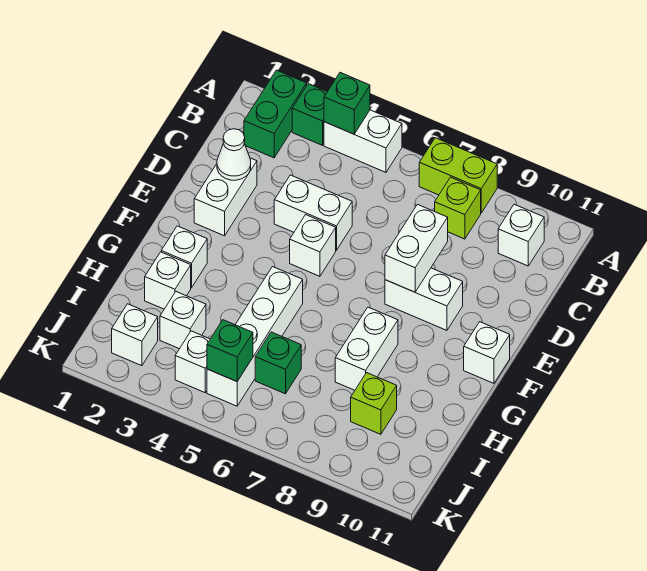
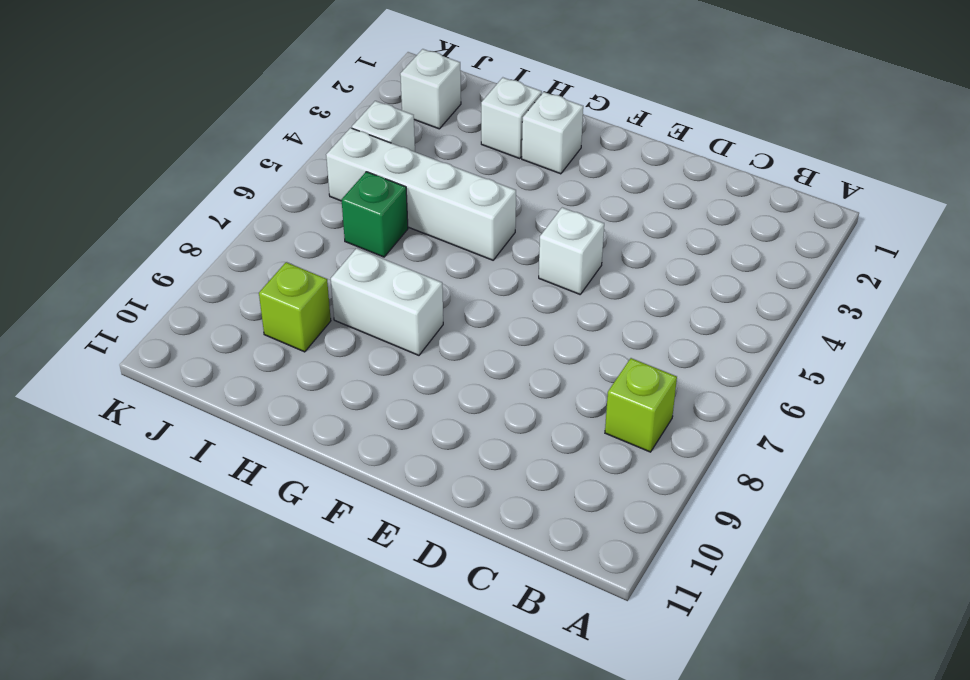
none -> green brick A2:B2 level 1
none -> green brick A3 level 1
none -> white brick A4:A5 level 1

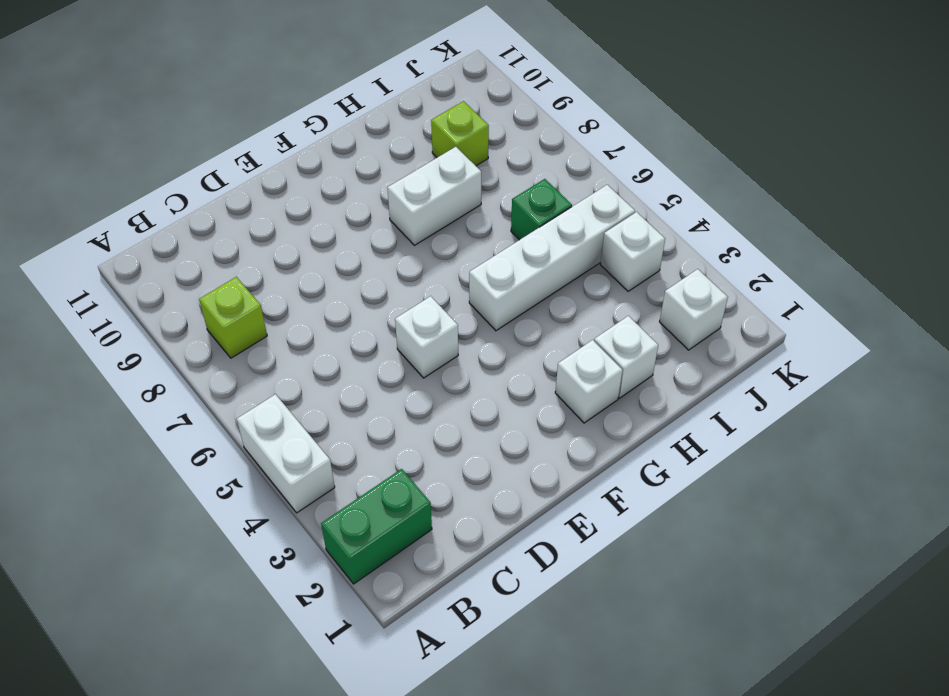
none -> green brick A3 level 1
none -> lime brick A7:A8 level 1
none -> white brick B10 level 1

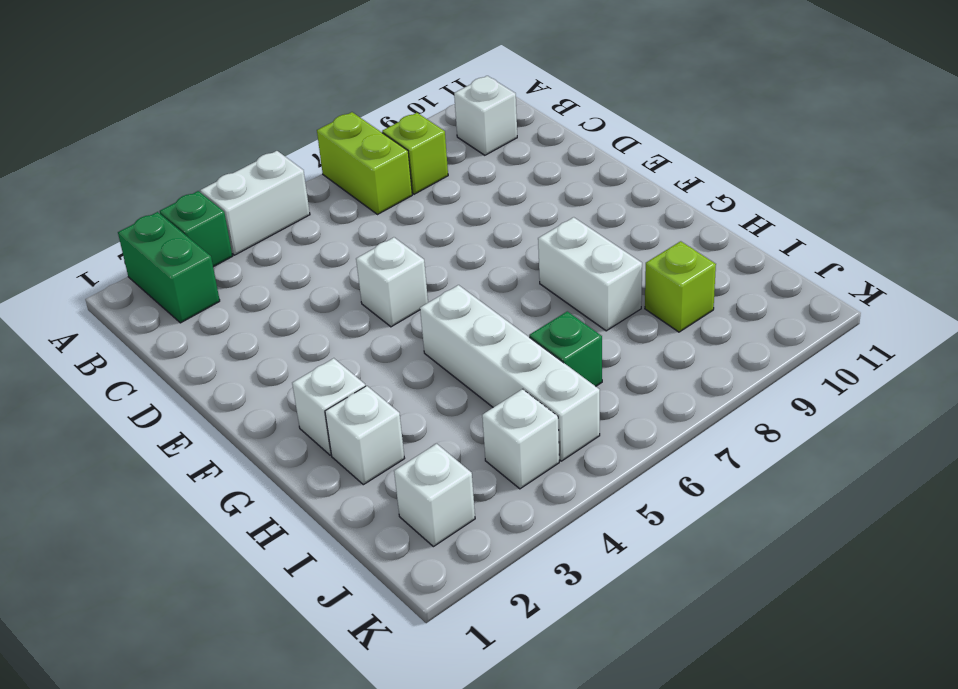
lime brick A7:B7 level 1 -> lime brick A7:A8 level 1
none -> white brick D2:E2 level 1
none -> white brick D4:D5 level 1
none -> white brick E8:E9 level 1

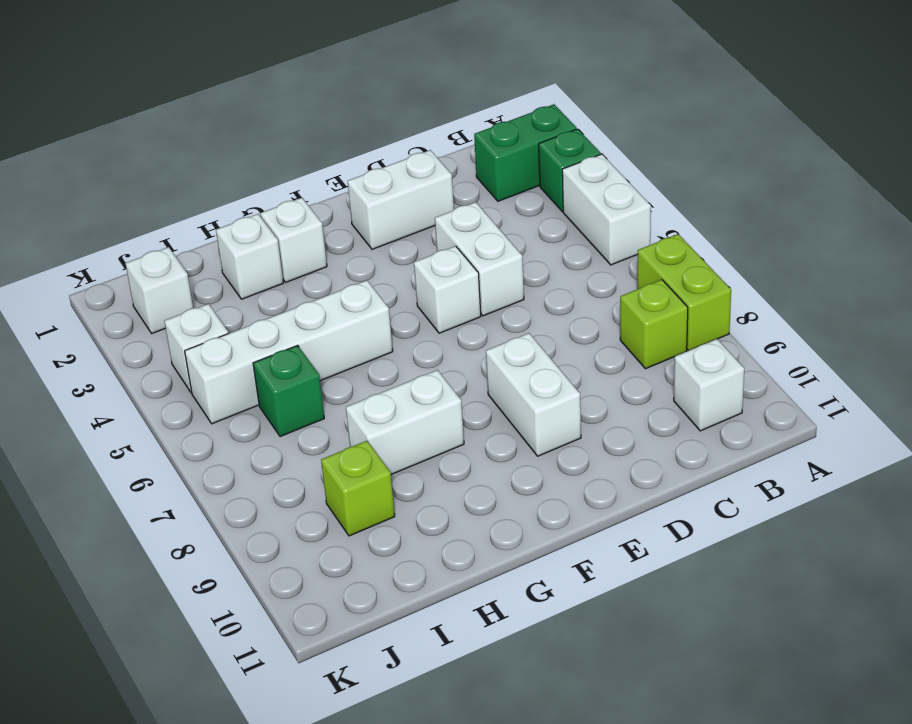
none -> white brick F11 level 1
none -> white brick I3 level 1
none -> green brick A4 level 2

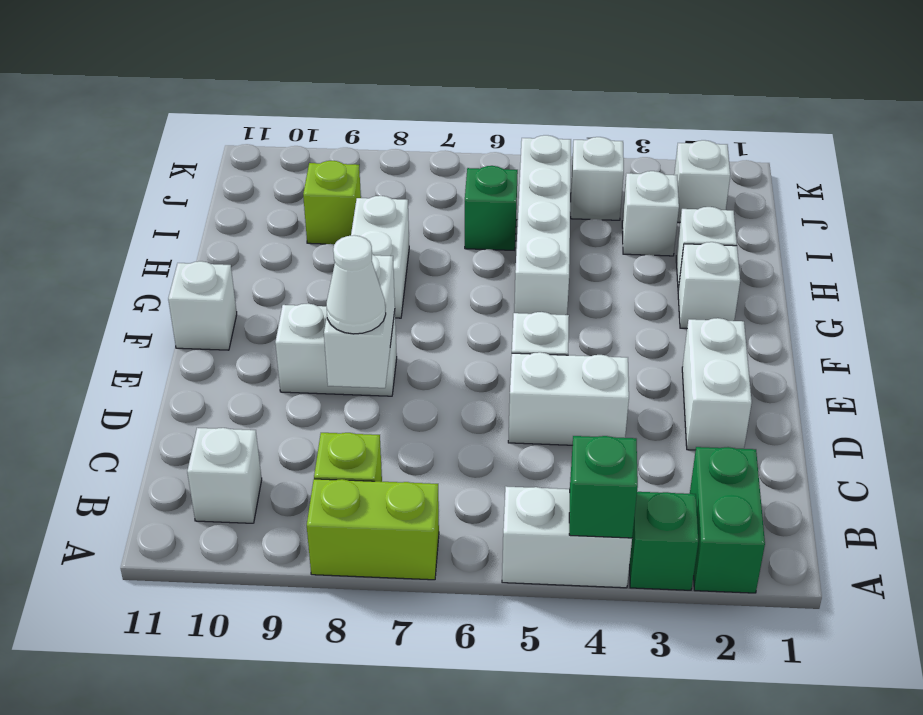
white cone D8 level 3 -> white cone D2 level 2
none -> green brick J5 level 2

